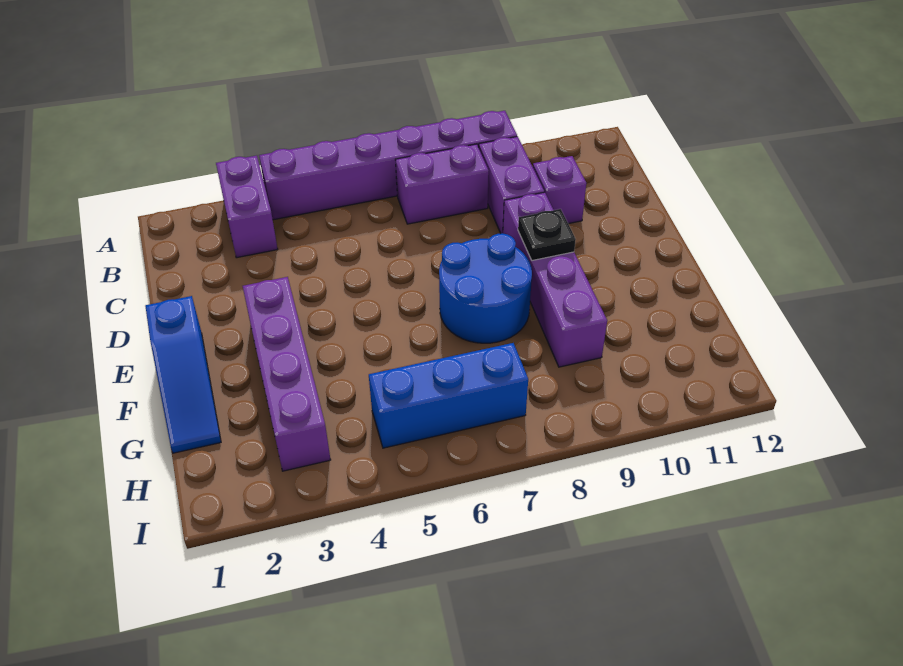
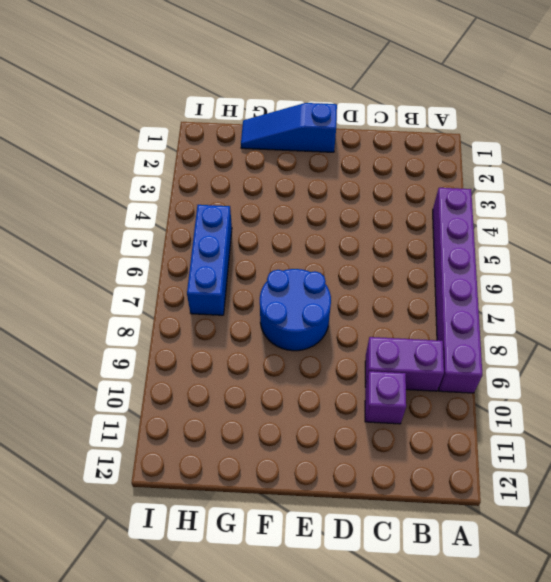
none -> purple brick A3:B3 level 1
none -> purple brick B7:B8 level 1

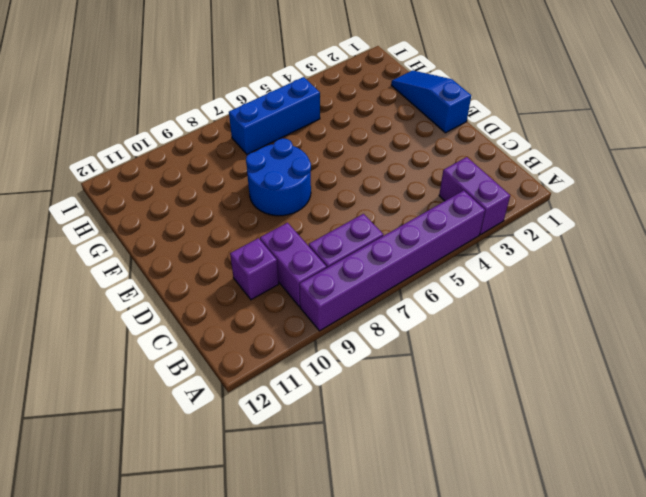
none -> purple brick D9:G9 level 1
none -> purple brick E3:H3 level 1

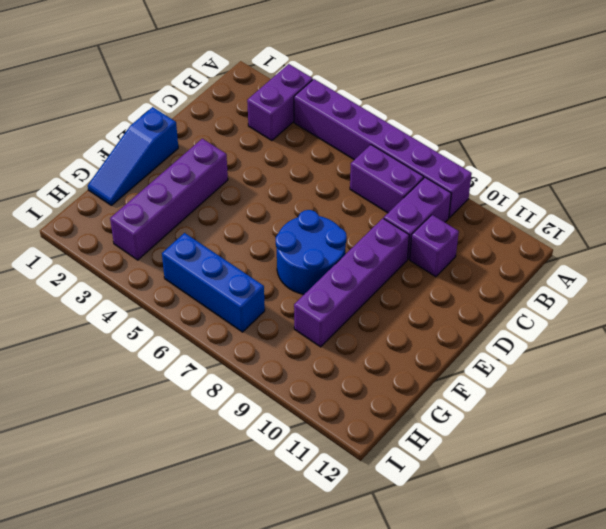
none -> black plate E9 level 2

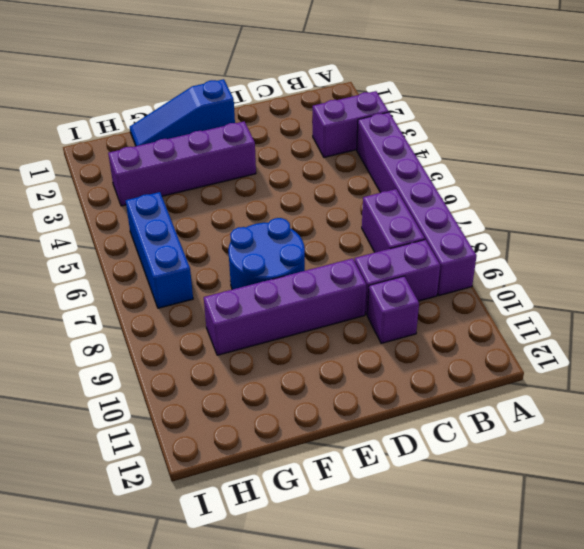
none -> black plate E9 level 2

